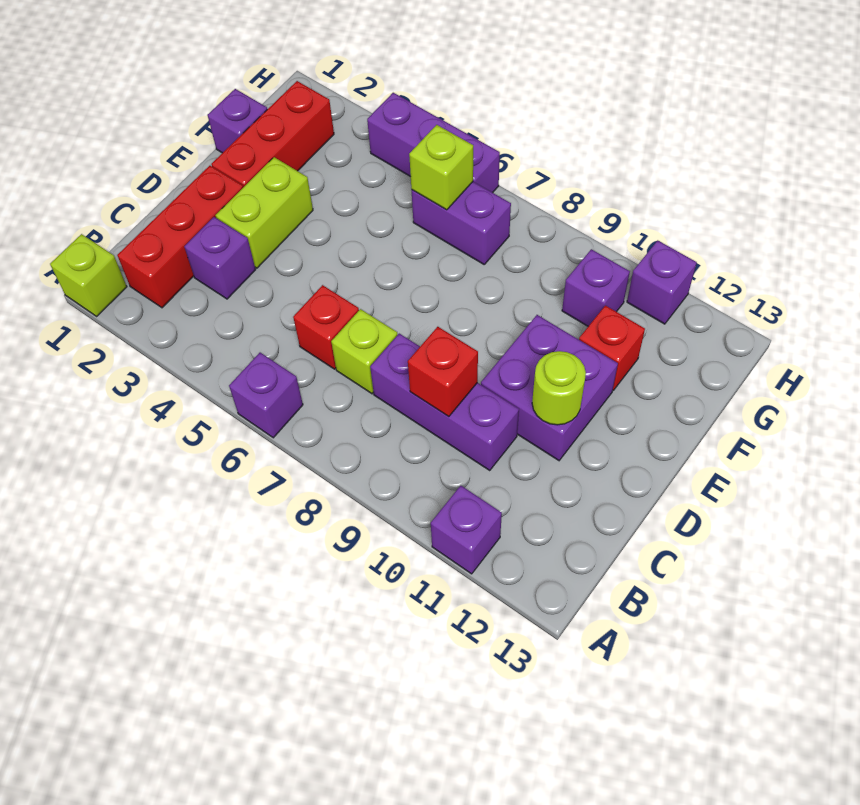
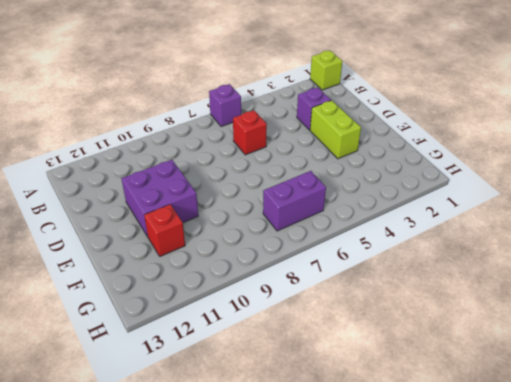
none -> purple brick A11 level 1
none -> red brick B2:D2 level 1
none -> lime brick C7 level 1

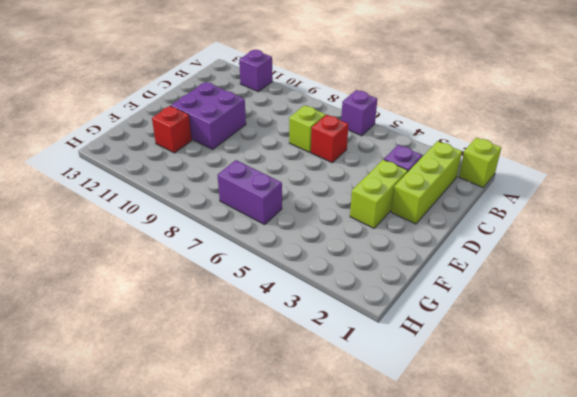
lime brick B2:D2 level 1 -> red brick B2:D2 level 1
none -> purple brick C8:C10 level 1
none -> red brick E2:G2 level 1
none -> purple brick F1 level 1

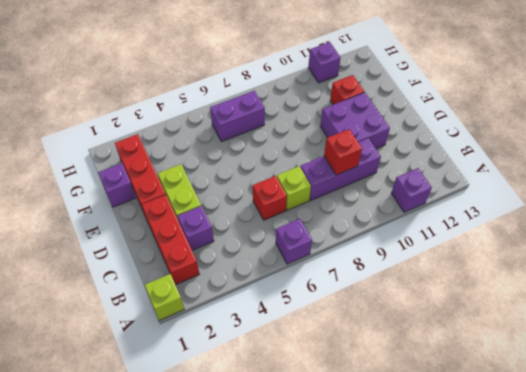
none -> purple brick G10 level 1
none -> purple brick H4:H6 level 1
none -> lime round brick D11 level 2

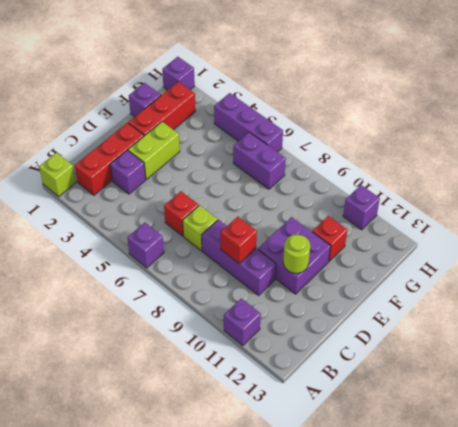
purple brick H1 level 1 -> purple brick G10 level 1
none -> lime brick G6 level 2

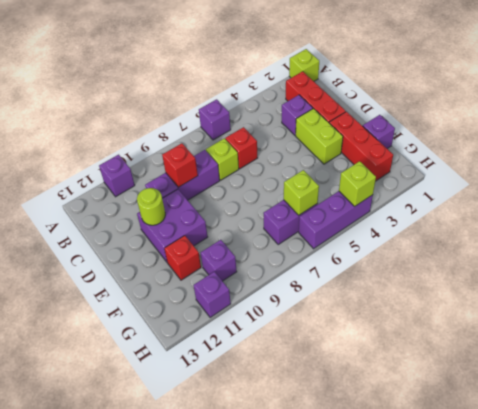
lime brick H4 level 2 -> none

